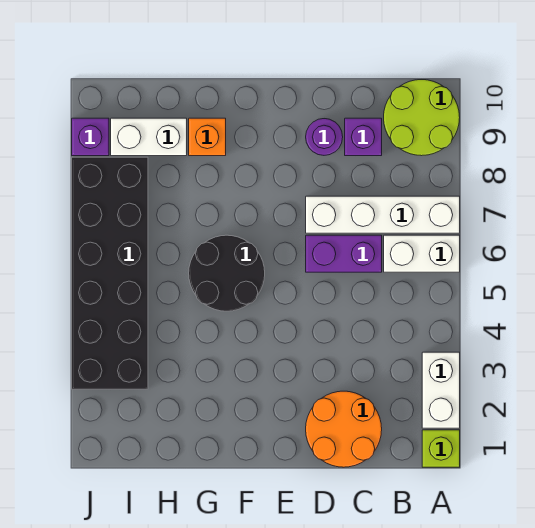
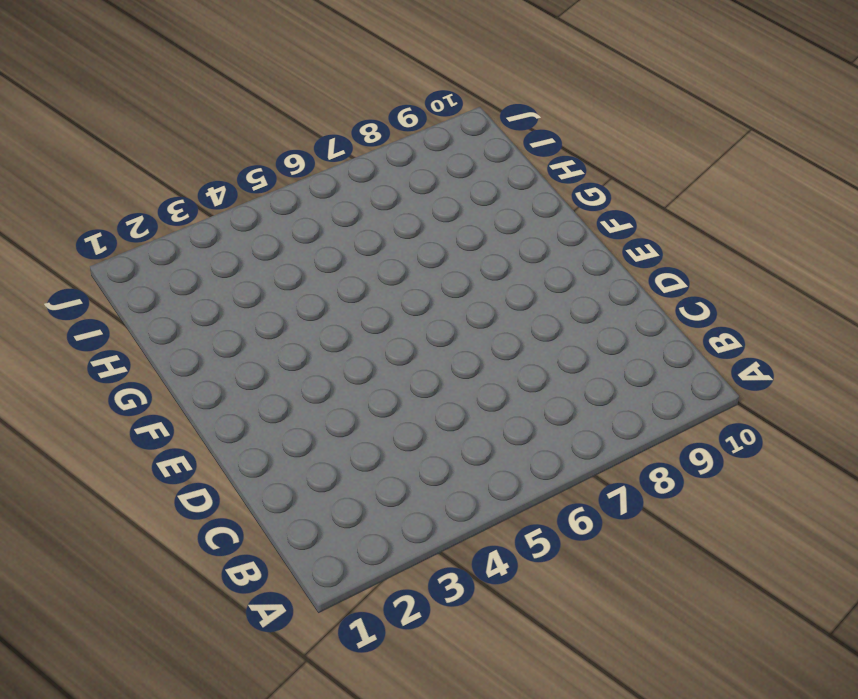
none -> lime brick A1 level 1
none -> white brick A2:A3 level 1
none -> white brick A6:B6 level 1

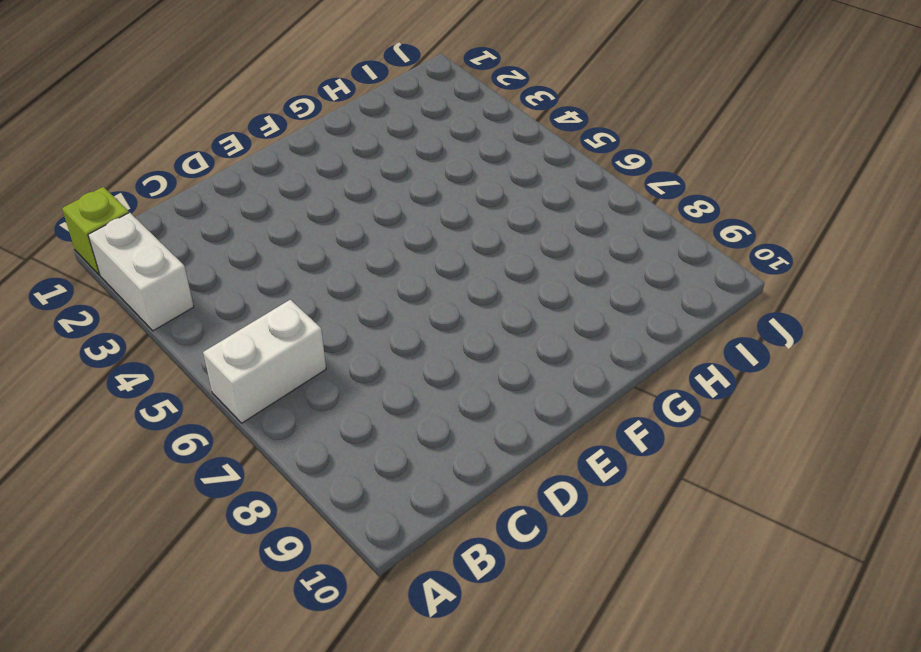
none -> white brick A7:D7 level 1
none -> lime round brick A9:B10 level 1
none -> orange round brick C1:D2 level 1

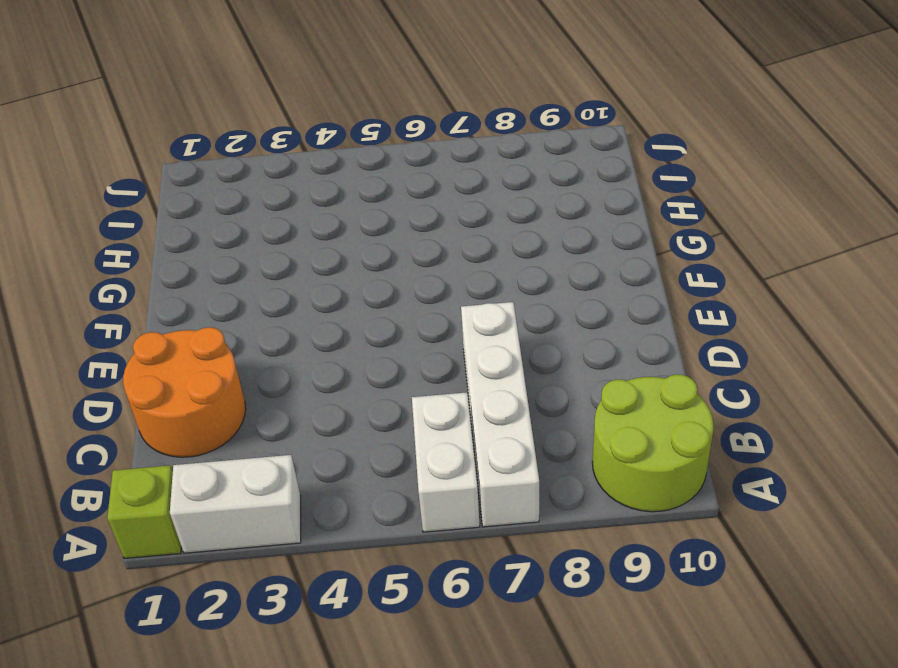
none -> purple brick C6:D6 level 1
none -> purple brick C9 level 1
none -> purple round brick D9 level 1

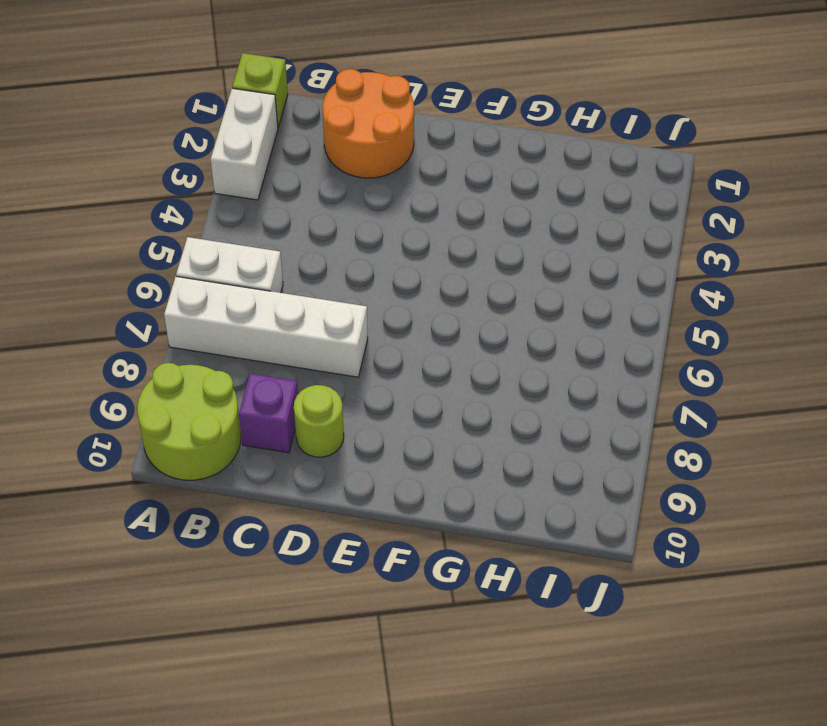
lime round brick D9 level 1 -> purple round brick D9 level 1
none -> purple brick C6:D6 level 1
none -> black round brick F5:G6 level 1
none -> orange brick G9 level 1

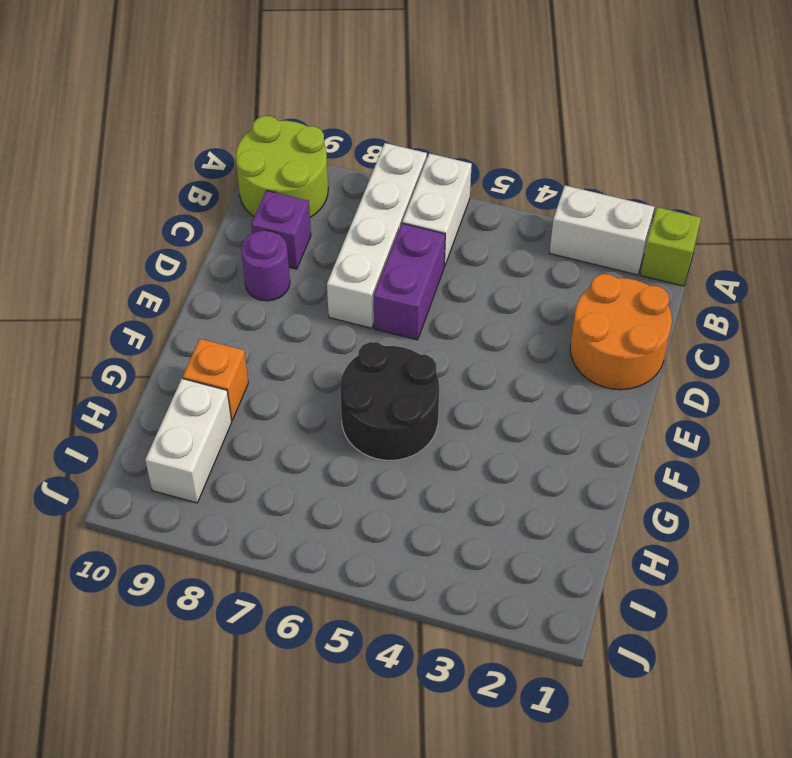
none -> black brick I3:J8 level 1
none -> purple brick J9 level 1

